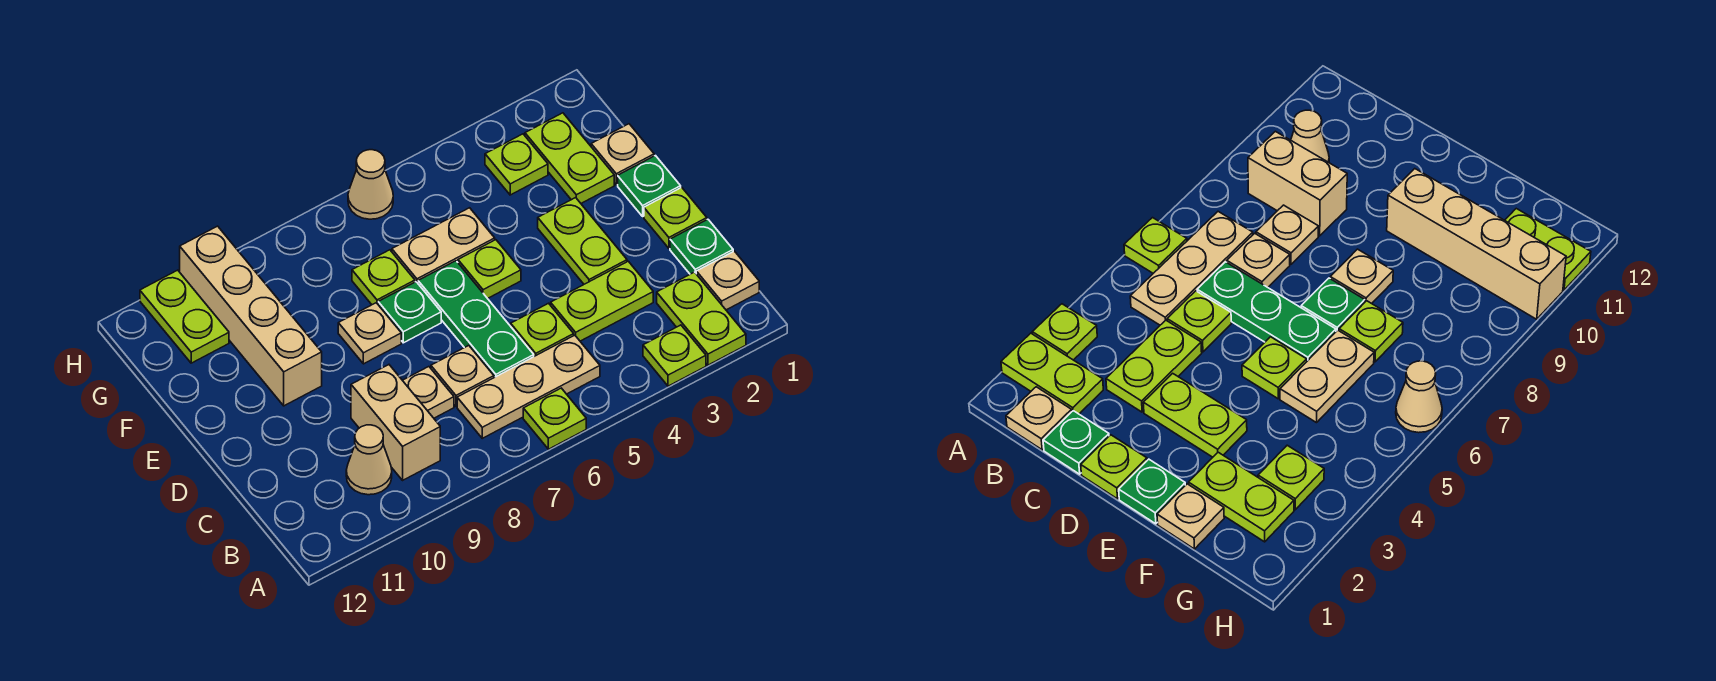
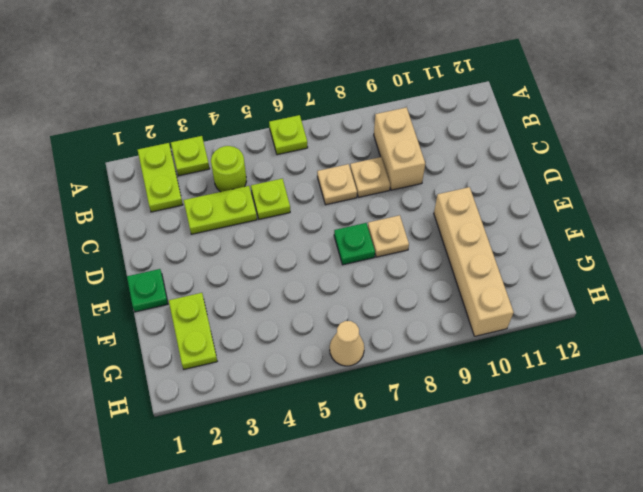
lime round brick B4 level 1 -> none
none -> tan plate B1 level 1
none -> tan plate B5:B7 level 1
none -> tan cone B10 level 1

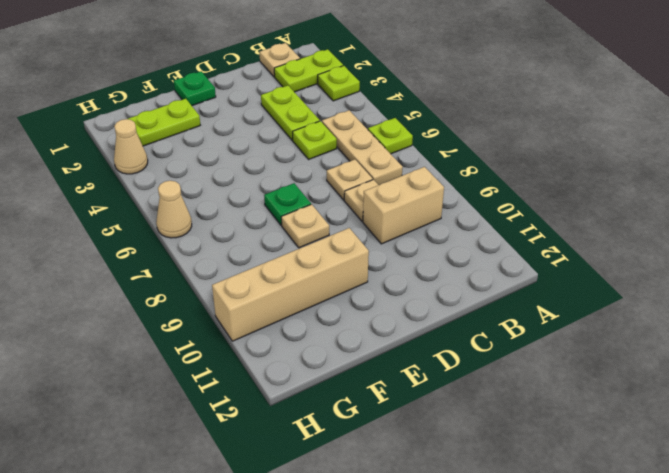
tan cone H3 level 1 -> tan cone B10 level 1
none -> green plate C1 level 1
none -> green plate C6:E6 level 1
none -> lime plate D1 level 1

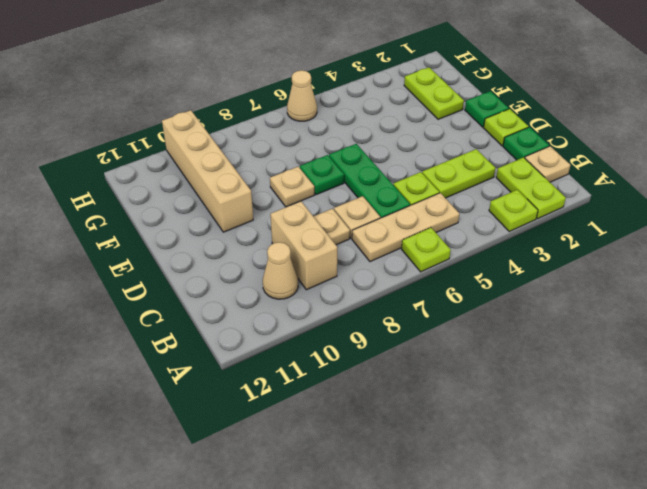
none -> lime plate D3:E3 level 1
none -> lime plate E5 level 1
none -> tan plate F1 level 1

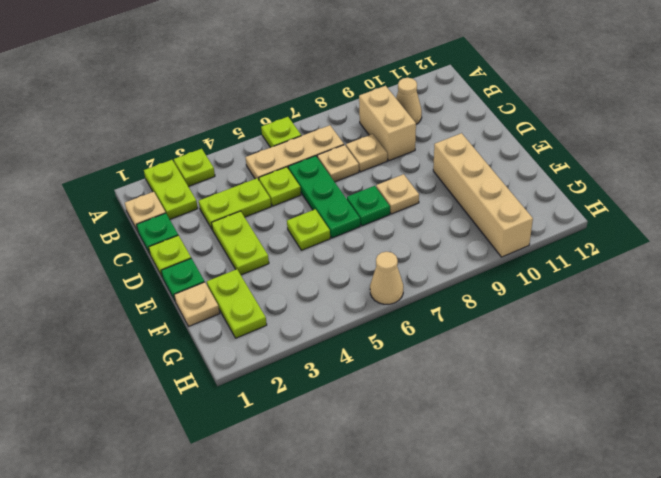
none -> tan plate F5:F6 level 1
none -> lime plate F7 level 1
none -> lime plate G3 level 1

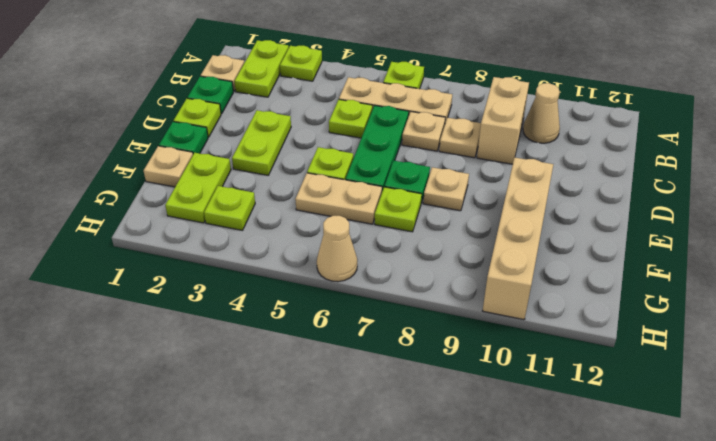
none -> lime plate C3:C4 level 1
none -> lime plate G11:H11 level 1

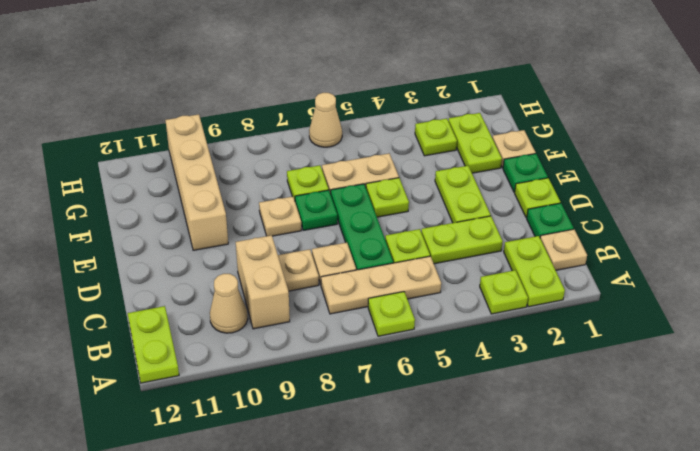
lime plate A12:B12 level 1 -> lime plate G11:H11 level 1

